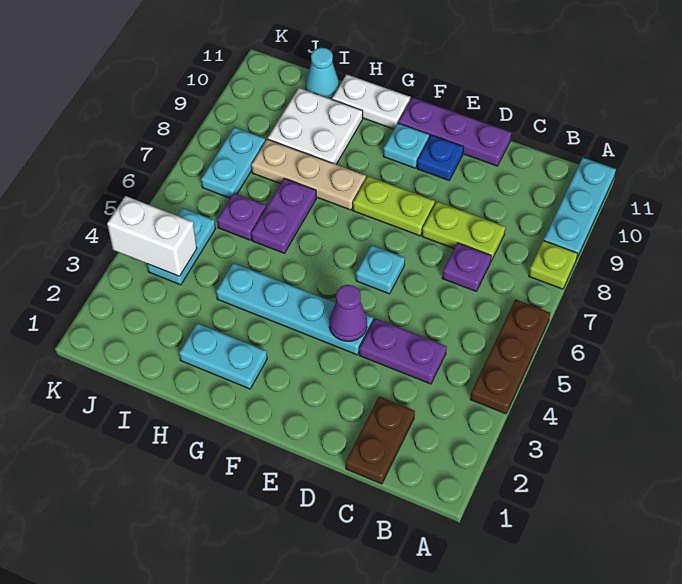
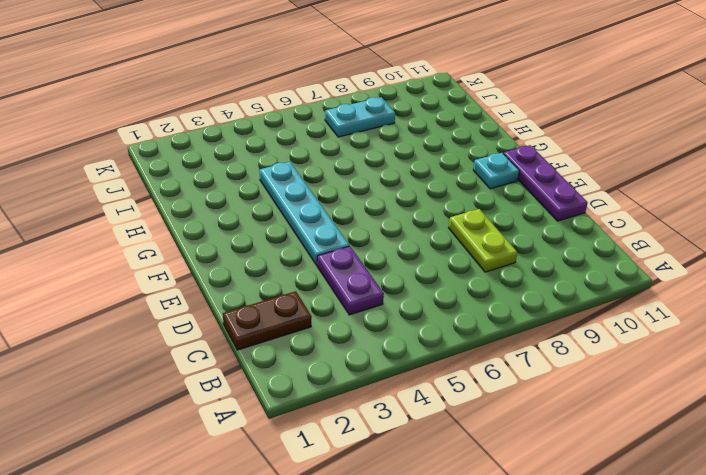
none -> brown plate A4:A6 level 1
none -> lime plate A8 level 1
none -> cyan plate A9:A11 level 1

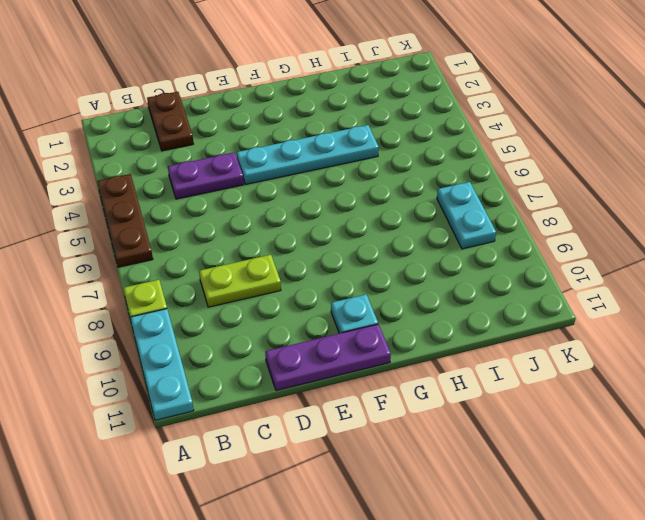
none -> purple plate C7 level 1
none -> cyan plate E6 level 1
none -> lime plate E8:F8 level 1

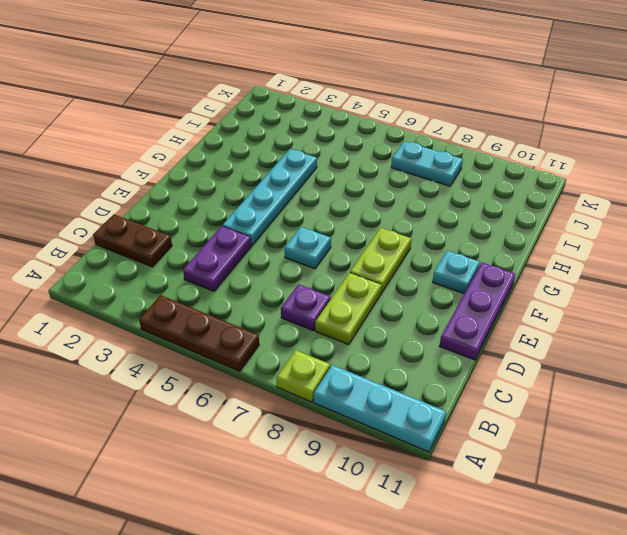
none -> blue plate E10 level 1
none -> cyan plate G2:H2 level 1
none -> tan plate G8:I8 level 1

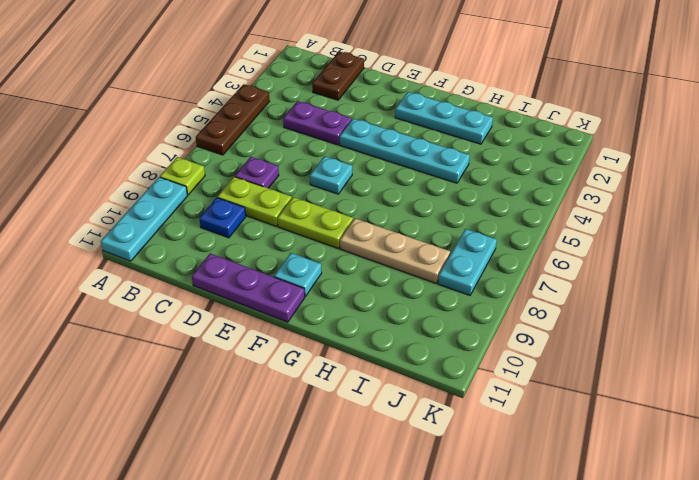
blue plate C9 level 1 -> blue plate E10 level 1
cyan plate F2:H2 level 1 -> cyan plate G2:H2 level 1
none -> white plate G11:H11 level 1
none -> purple plate H6:H7 level 1
none -> white plate H9:I10 level 1

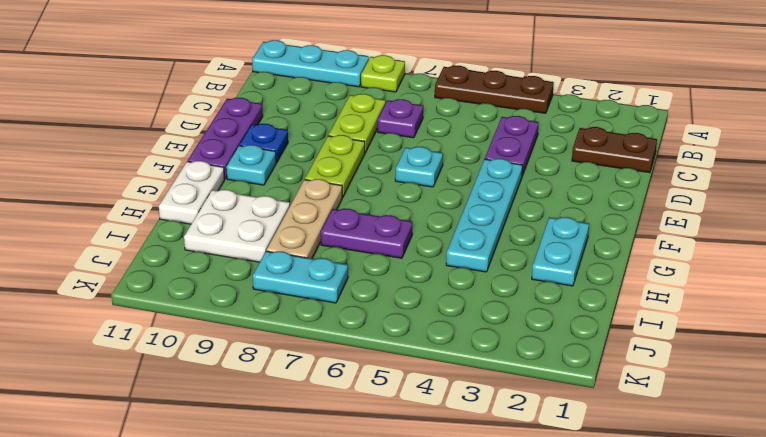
none -> purple plate I6 level 1
none -> cyan cone I11 level 1
none -> cyan plate J4:J5 level 1

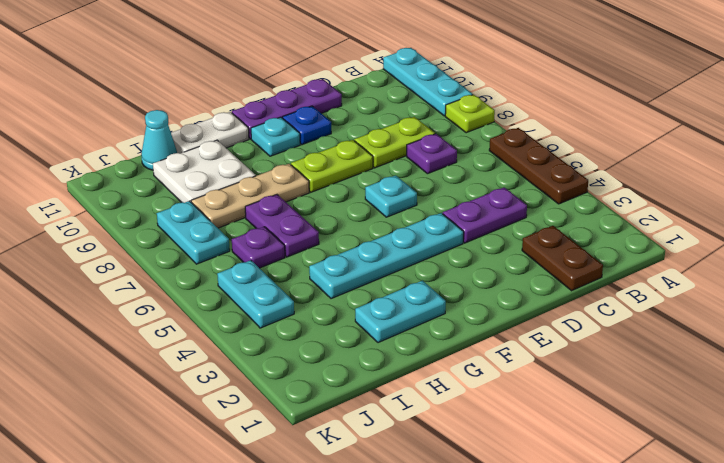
none -> purple cone E4 level 2
none -> white brick J4:K4 level 2

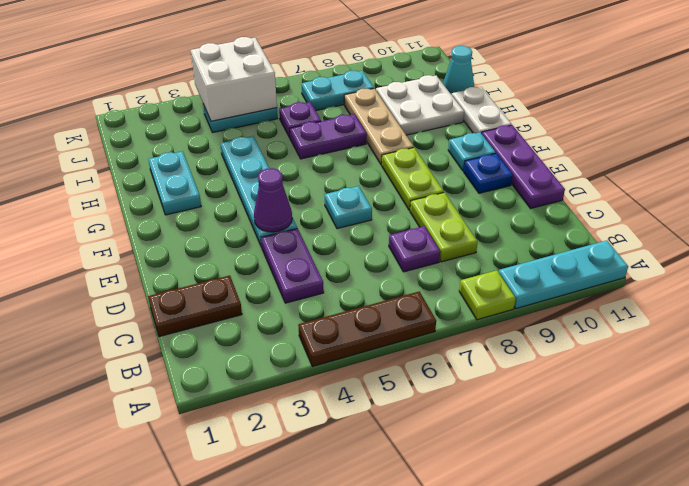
white brick J4:K5 level 2 -> white brick J4:K4 level 2

